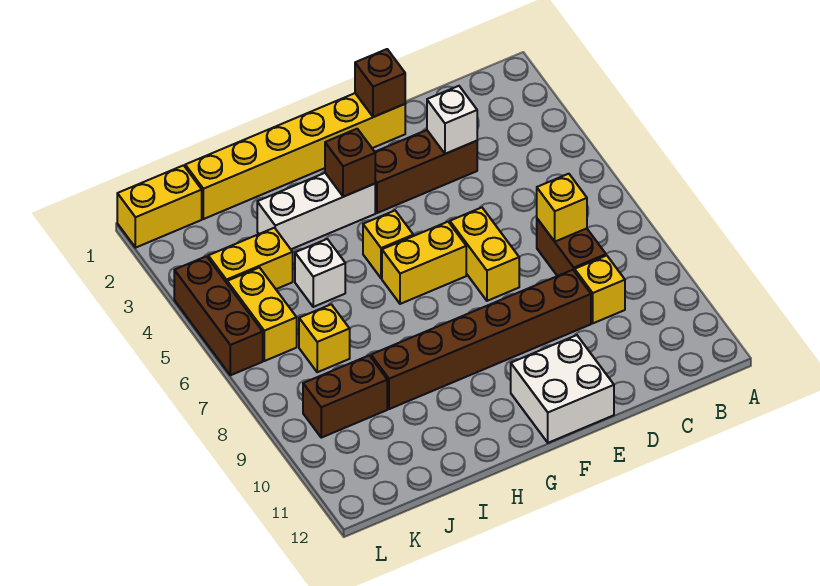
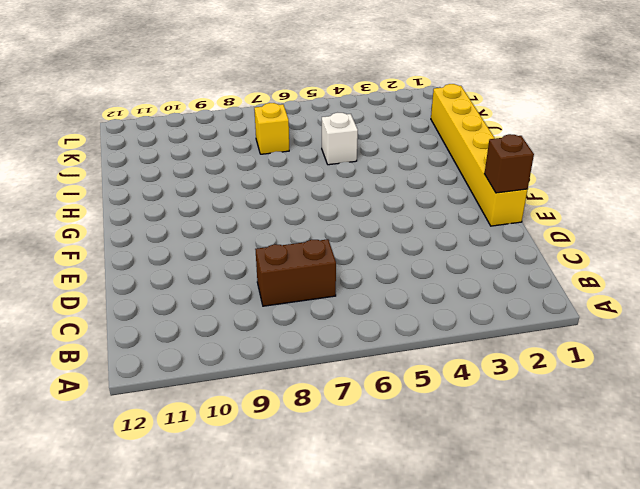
none -> yellow brick C9 level 1
none -> brown brick D3:F3 level 1
none -> brown brick D9:I9 level 1

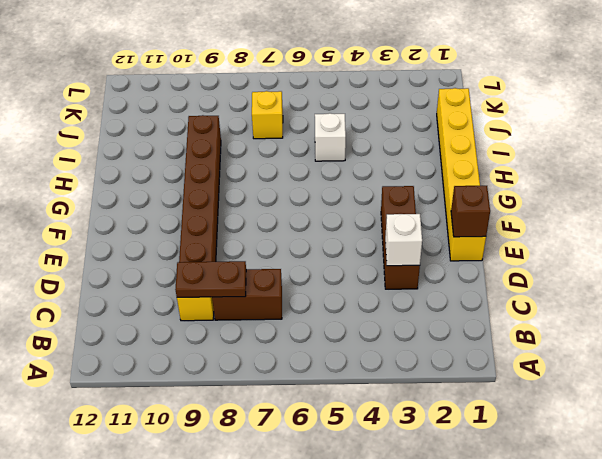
brown plate C8:C9 level 2 -> none
none -> yellow brick E6:E7 level 1
none -> white brick E11:F12 level 1
none -> yellow brick F6:G6 level 1

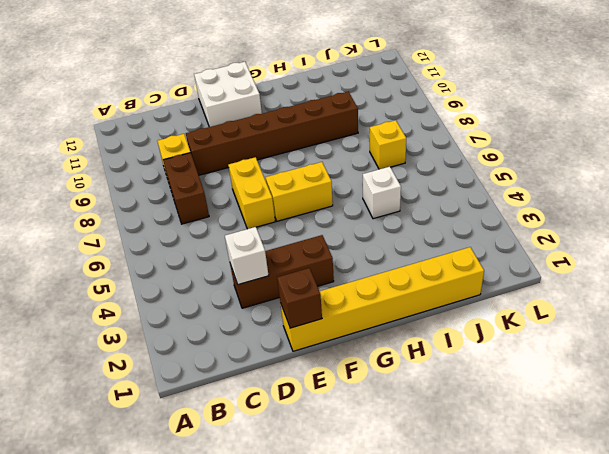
none -> white brick G3:I3 level 1
none -> yellow brick G5 level 1
none -> yellow brick J4:K4 level 1

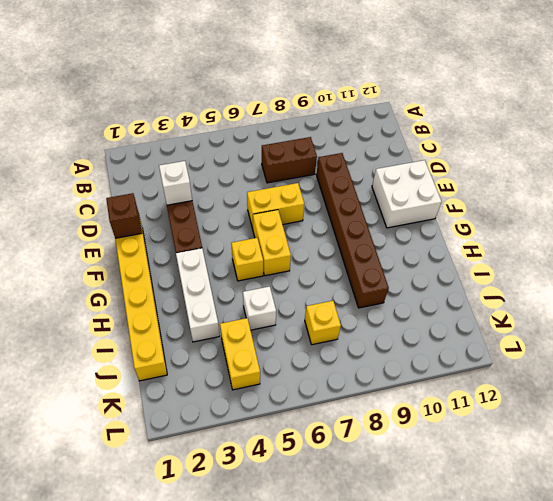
none -> yellow brick C9 level 1
none -> brown brick J9:K9 level 1
none -> yellow brick K1:L1 level 1

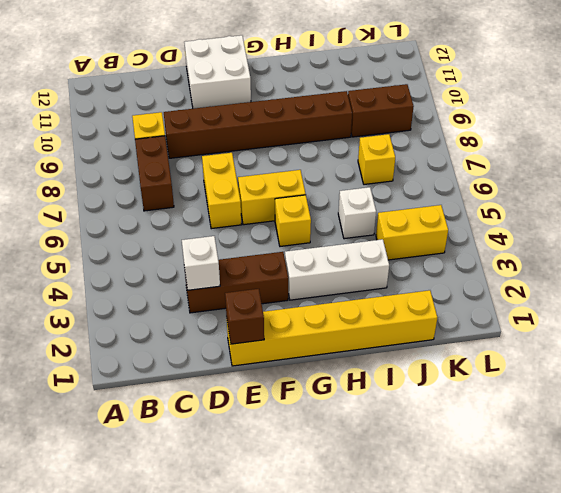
none -> yellow brick K1:L1 level 1
none -> yellow brick K5:K6 level 1
none -> brown brick L4:L6 level 1

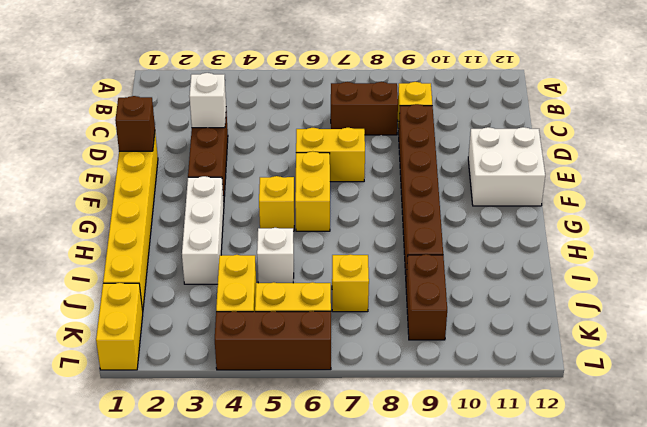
none -> yellow brick C7 level 2
none -> brown brick G3 level 2

